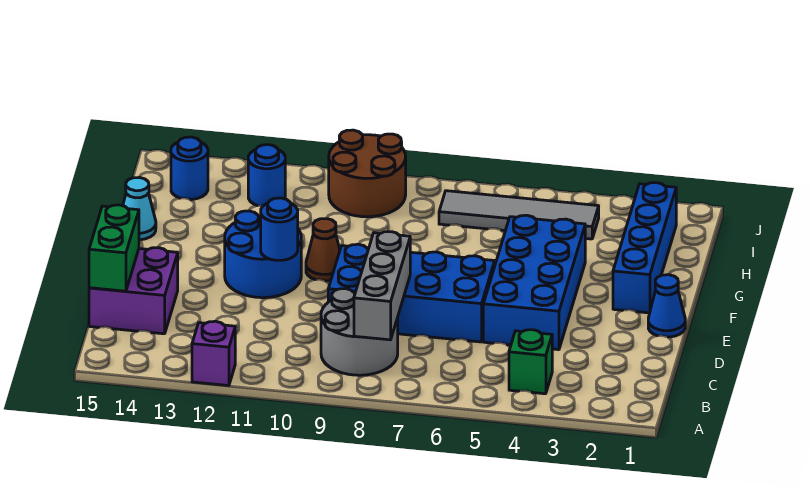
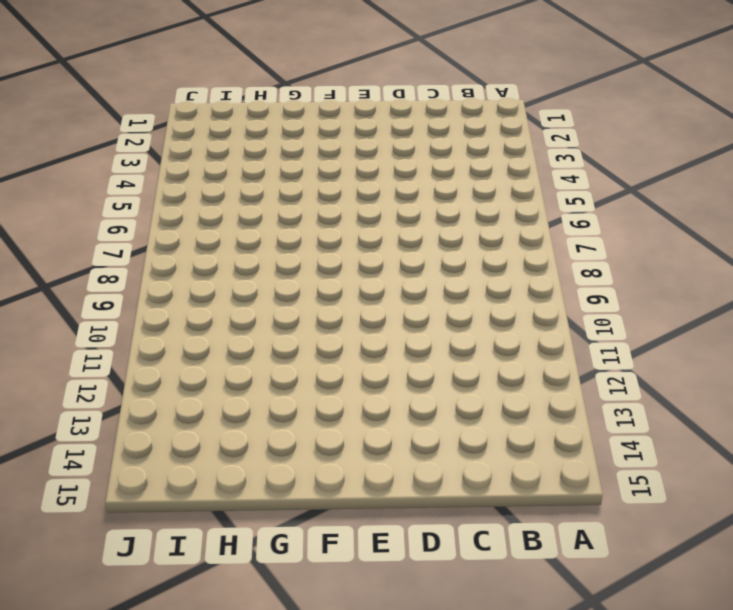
none -> purple brick A12 level 1
none -> green brick B4 level 1
none -> grey round brick B8:C9 level 1

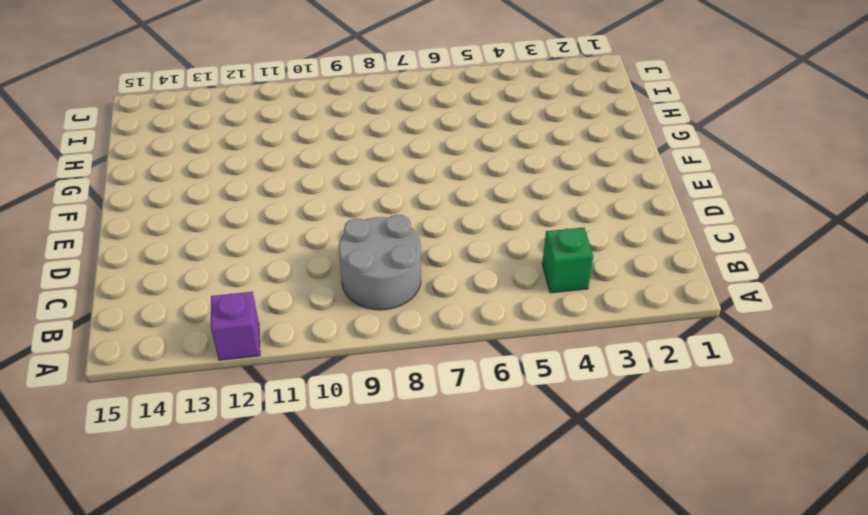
none -> purple brick C14:D15 level 1
none -> blue brick D4:G5 level 1
none -> blue brick D6:E9 level 1

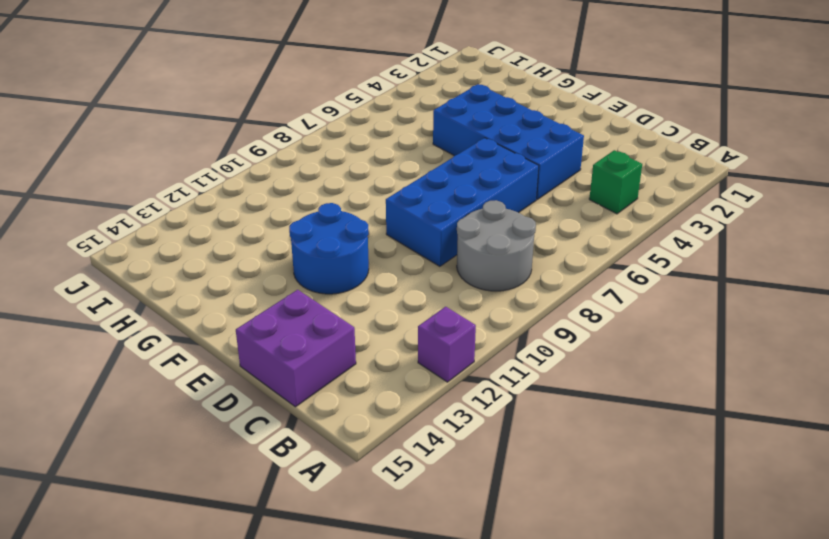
none -> blue cone E1 level 1
none -> blue brick F2:I2 level 1
none -> brown cone F10 level 1

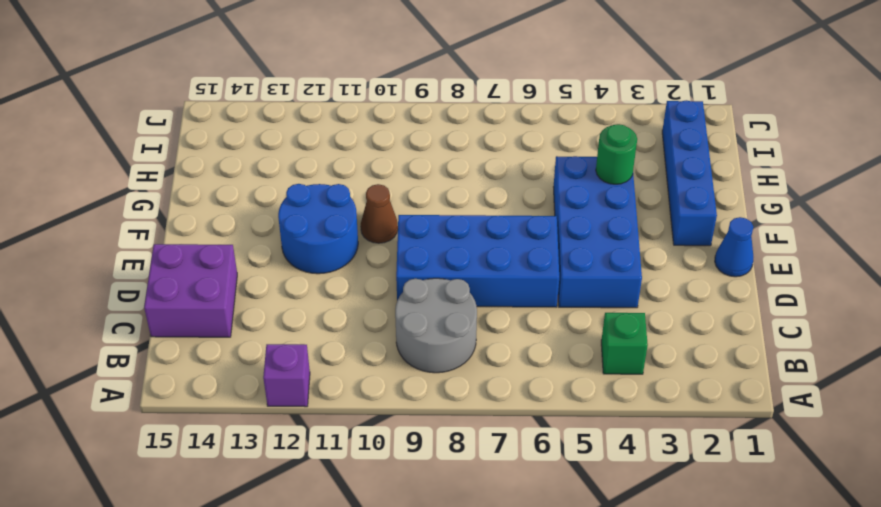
green round brick G4 level 2 -> none
none -> cyan cone G15 level 1
none -> grey tile I4:I7 level 1
none -> brown round brick I9:J10 level 1

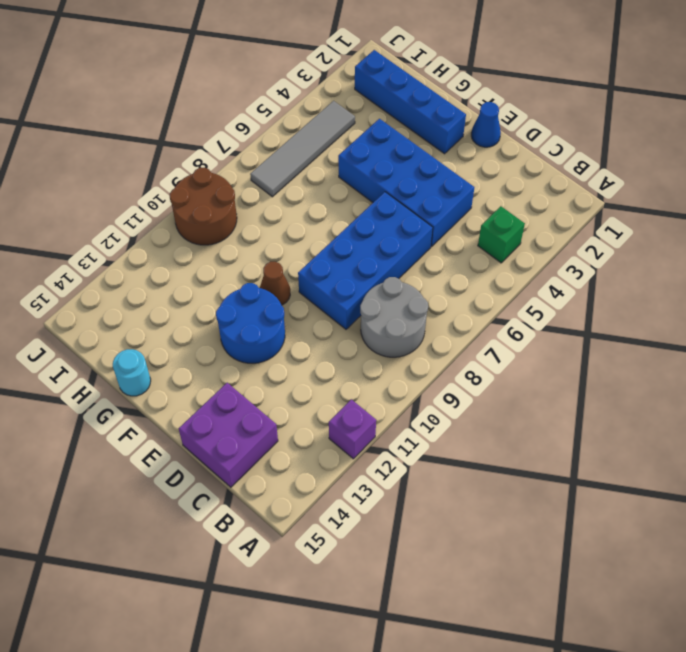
cyan round brick G15 level 1 -> cyan cone G15 level 1
none -> blue round brick I12 level 1
none -> blue round brick I14 level 1
none -> grey brick B8:D8 level 2

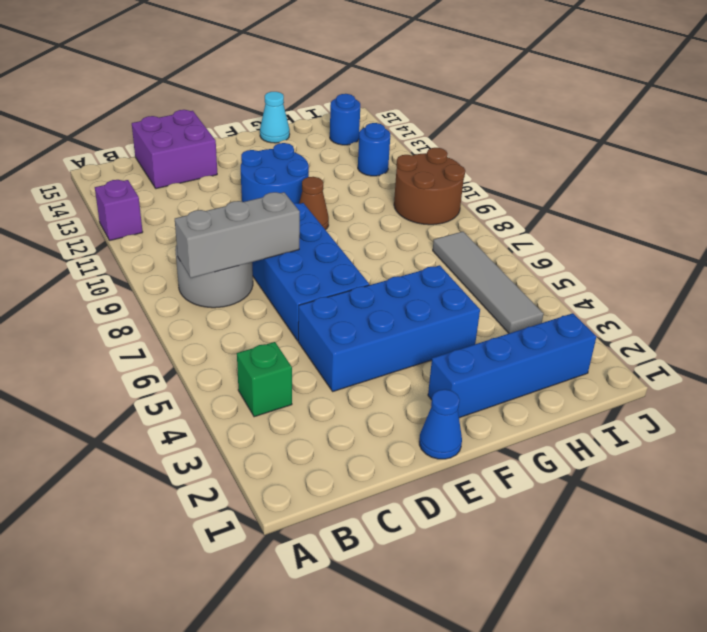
none -> green brick C15:D15 level 2
none -> blue round brick E11 level 2

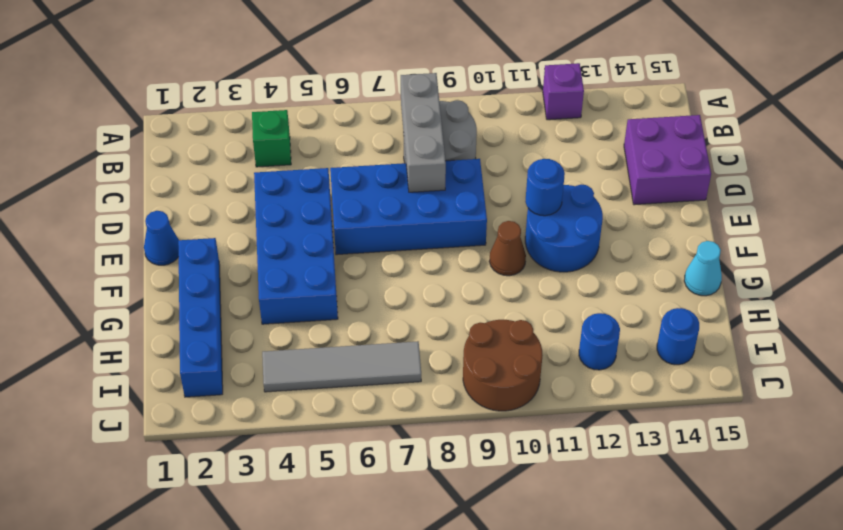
none -> green brick C15:D15 level 2

